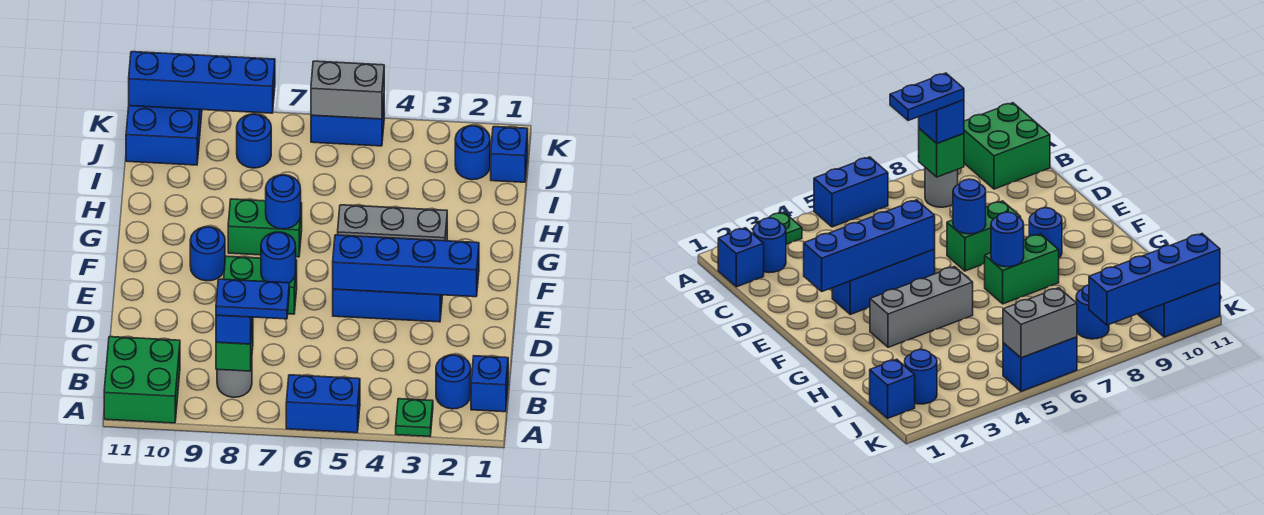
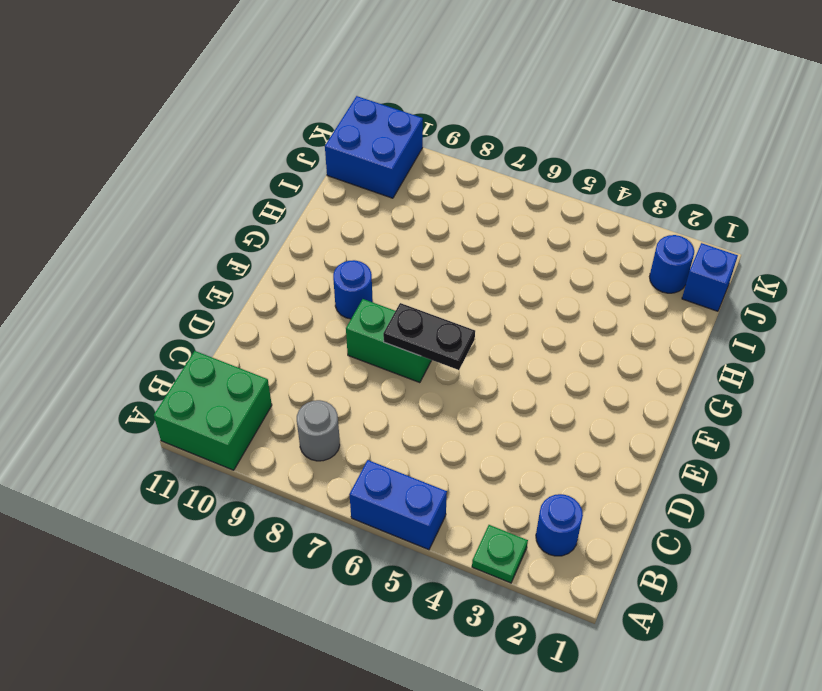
black plate E6:E7 level 2 -> blue round brick E7 level 2
none -> blue brick B1 level 1
none -> blue brick E3:E5 level 1
none -> grey brick G3:G5 level 1

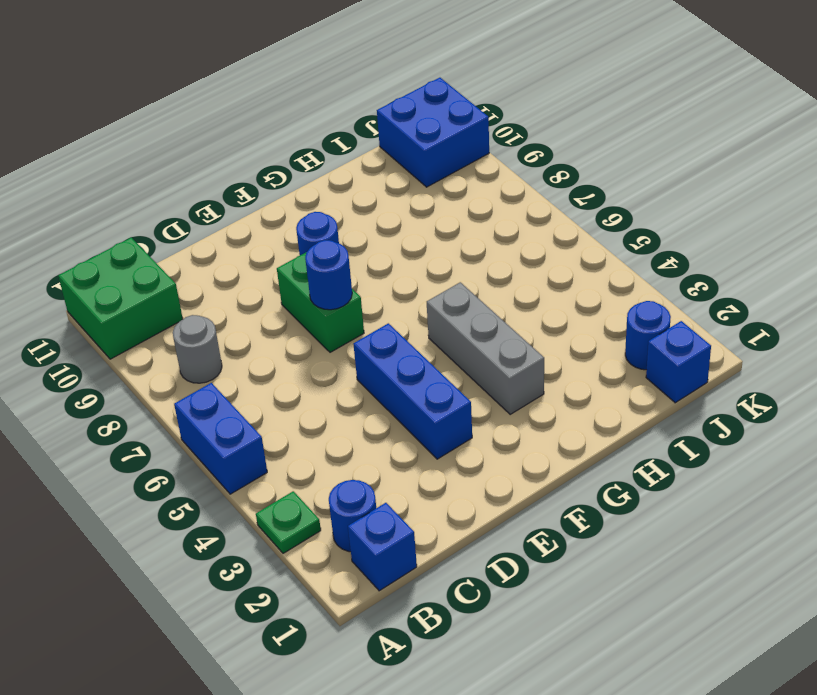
none -> green brick G7:G8 level 1
none -> blue round brick J8 level 1
none -> blue brick K5:K6 level 1

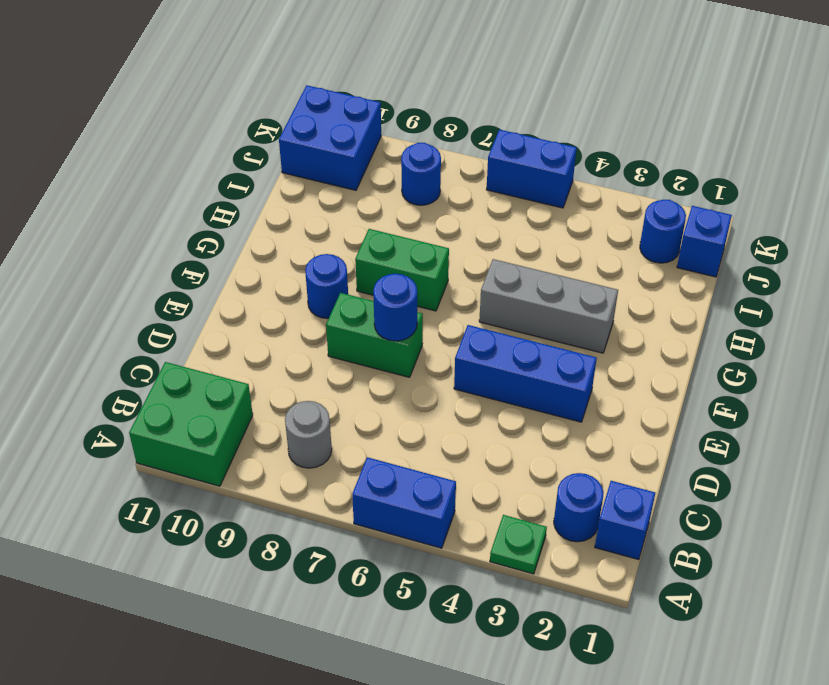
none -> green brick B8 level 2
none -> blue brick E2:E5 level 2
none -> blue round brick G7 level 2

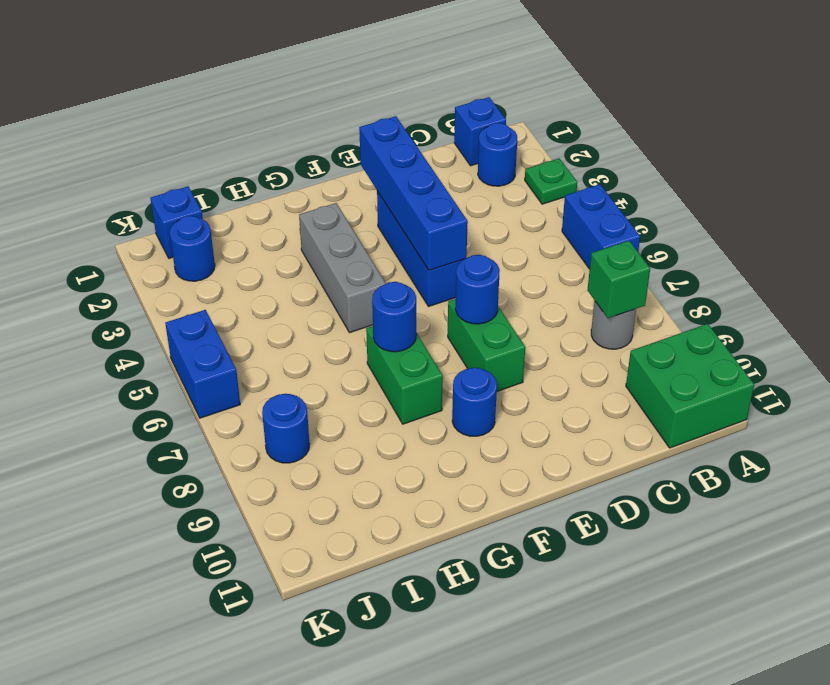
none -> blue brick J10:K11 level 1
none -> grey brick K5:K6 level 2
none -> blue brick K8:K11 level 2

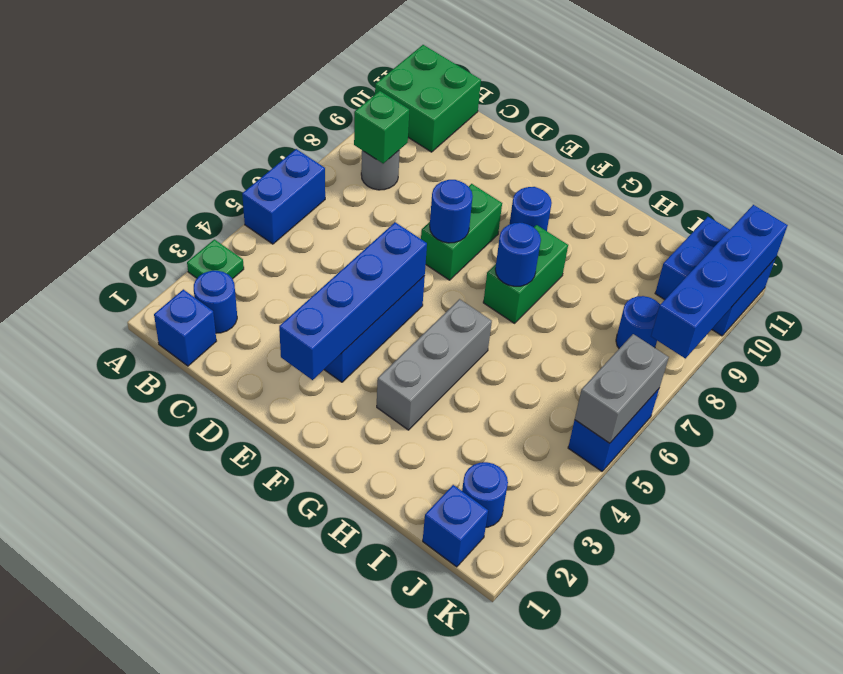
none -> blue brick B8 level 3
none -> blue plate B7:B8 level 4

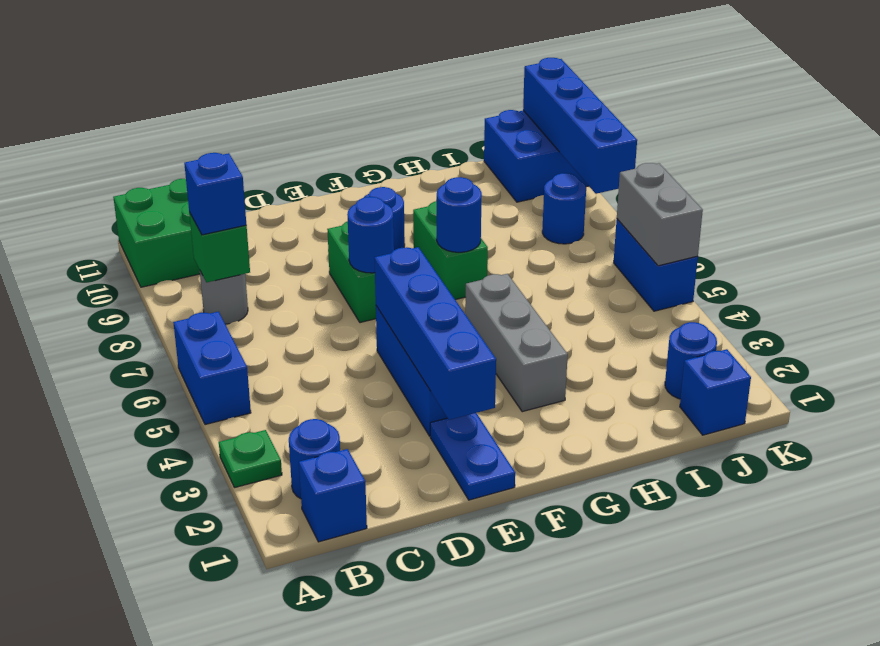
blue plate E1:E2 level 1 -> blue plate B7:B8 level 4

